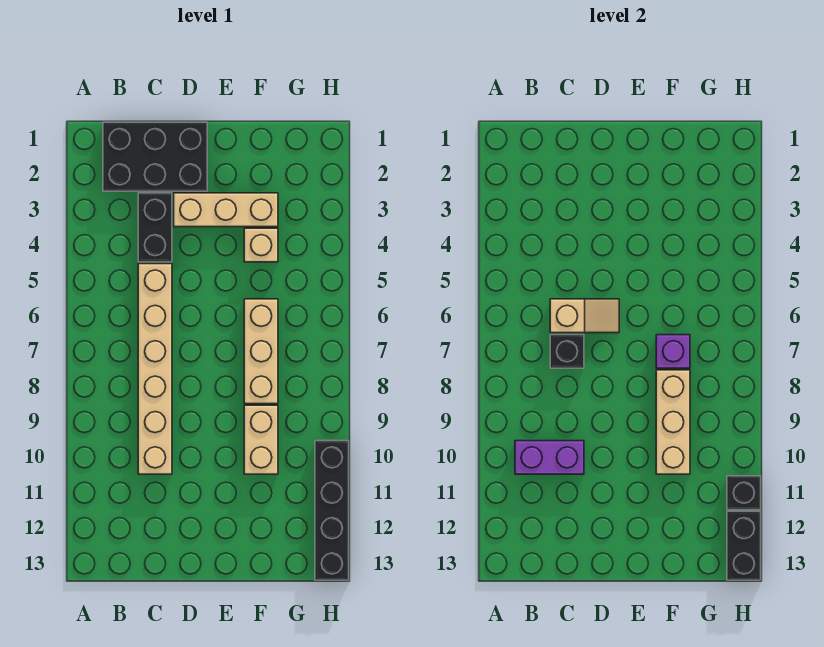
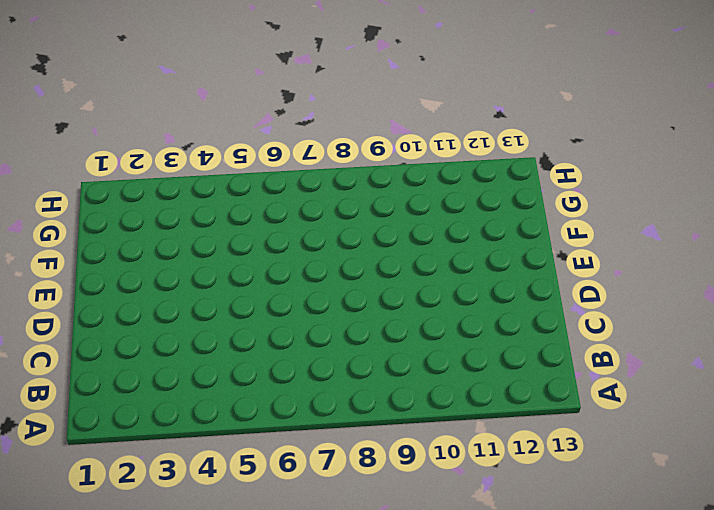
none -> black brick B1:D2 level 1
none -> black brick C3:C4 level 1
none -> tan brick C5:C10 level 1

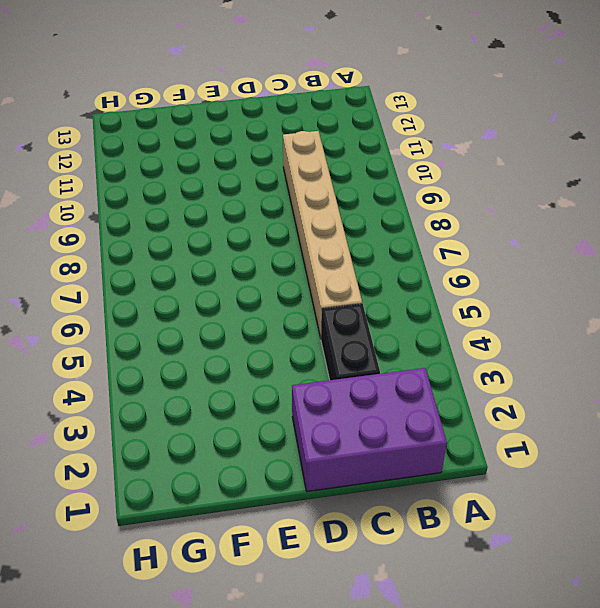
purple brick B1:D2 level 1 -> black brick B1:D2 level 1
none -> tan brick D3:F3 level 1
none -> tan brick F4 level 1
none -> tan brick F6:F8 level 1

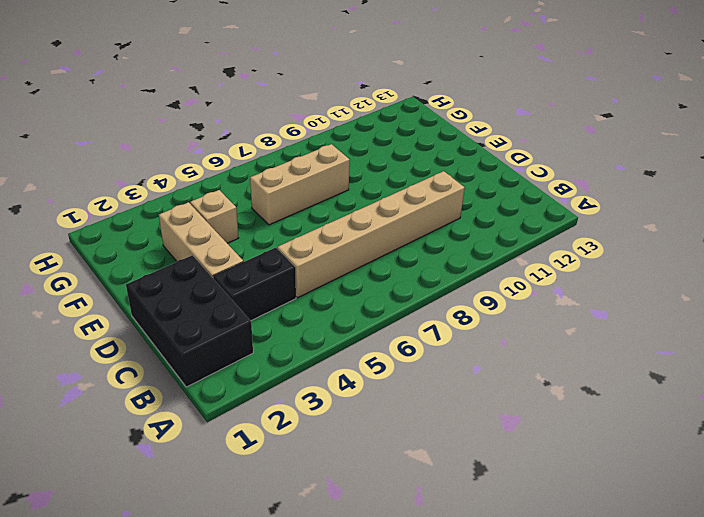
none -> tan brick F9:F10 level 1
none -> black brick H10:H13 level 1
none -> purple brick B10:C10 level 2

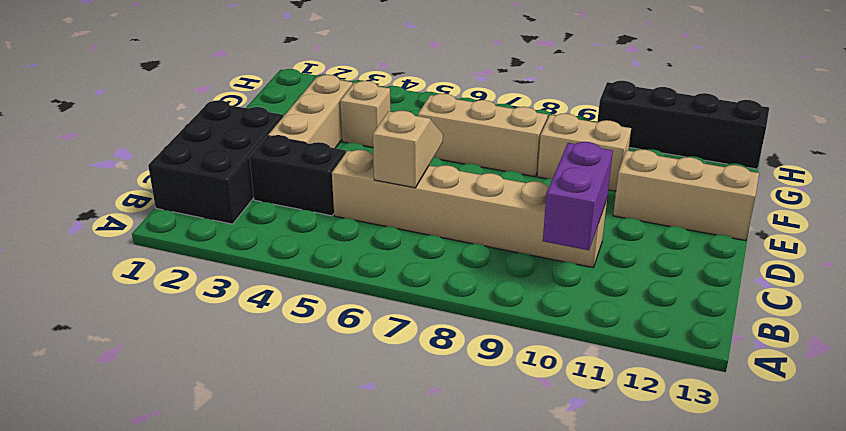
tan brick E11:E13 level 1 -> tan brick F8:F10 level 2
none -> black brick C7 level 2
none -> purple brick F7 level 2
none -> black brick H11 level 2

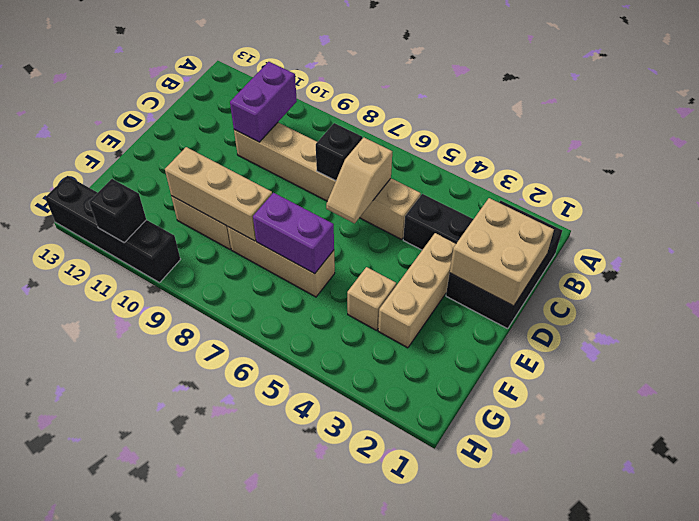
tan brick C1:D2 level 2 -> none
purple brick F6:F7 level 2 -> purple brick F7 level 2
none -> black brick H12:H13 level 2

